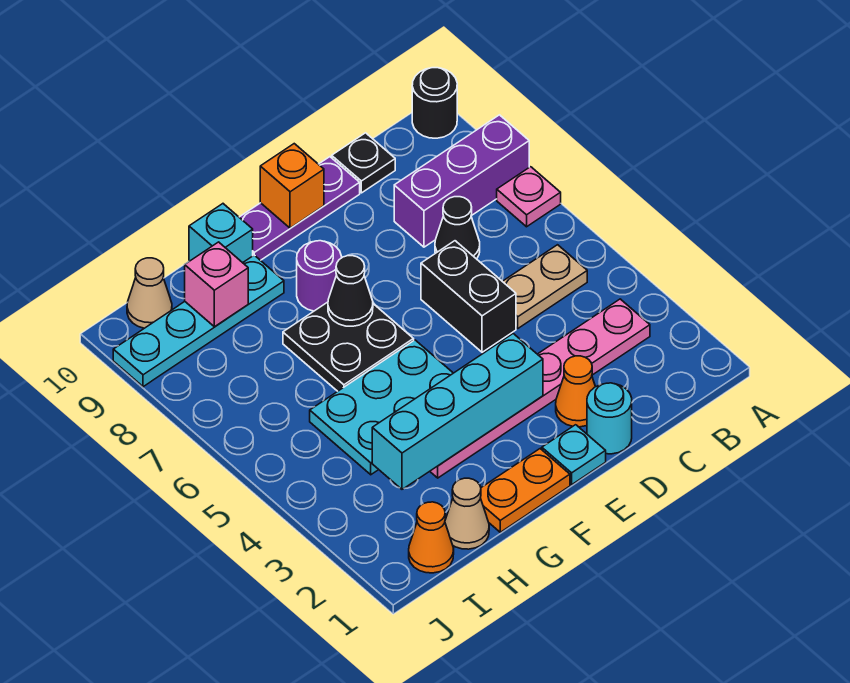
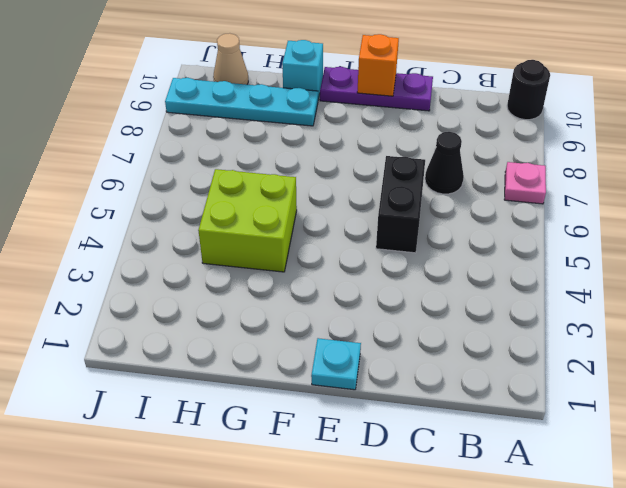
lime brick G4:H5 level 1 -> cyan plate F4:H5 level 1
none -> purple brick A8:C8 level 1
none -> pink plate B3:G3 level 1
none -> tan plate B5:C5 level 1

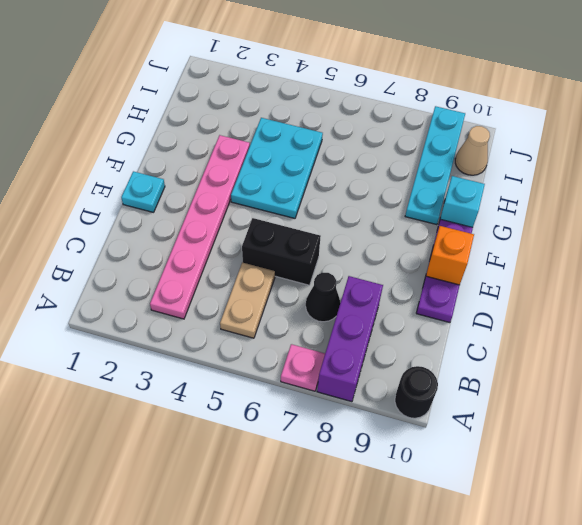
none -> black plate C10 level 1
none -> cyan round brick D1 level 1
none -> orange cone D2 level 1

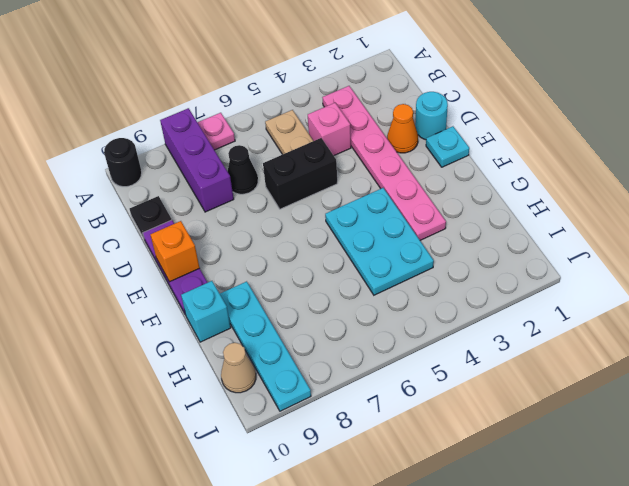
pink brick C4 level 1 -> pink brick H9 level 2
none -> orange plate F1:G1 level 1
none -> black plate F6:G7 level 1
none -> purple round brick F8 level 1

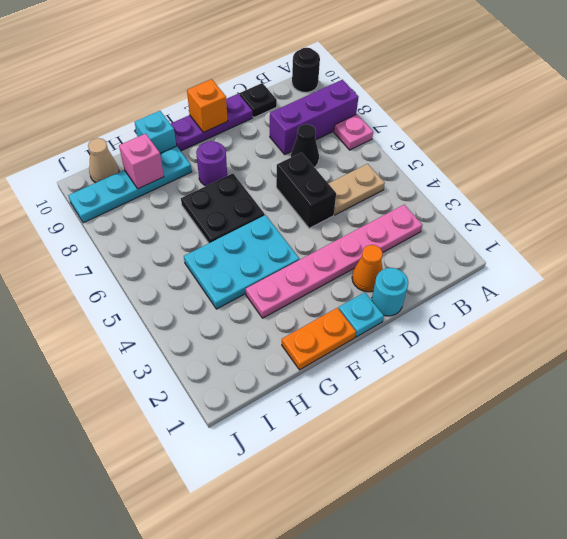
none -> tan cone H1 level 1
none -> orange cone I1 level 1
none -> cyan brick E3:H3 level 2

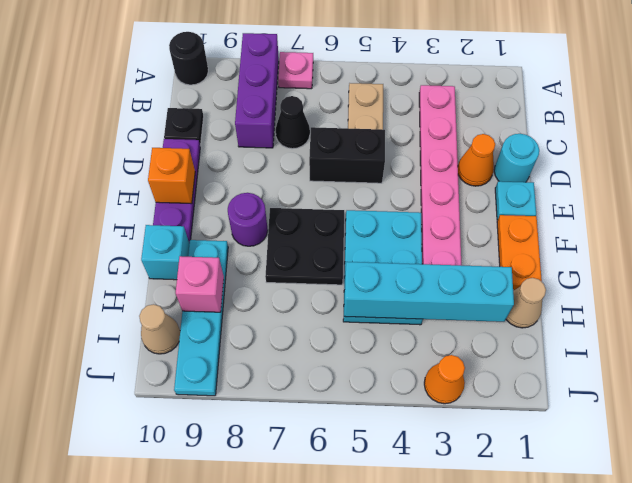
cyan brick H2:H5 level 2 -> cyan brick E3:H3 level 2
orange cone J3 level 1 -> orange cone I1 level 1
none -> black cone F7 level 2

